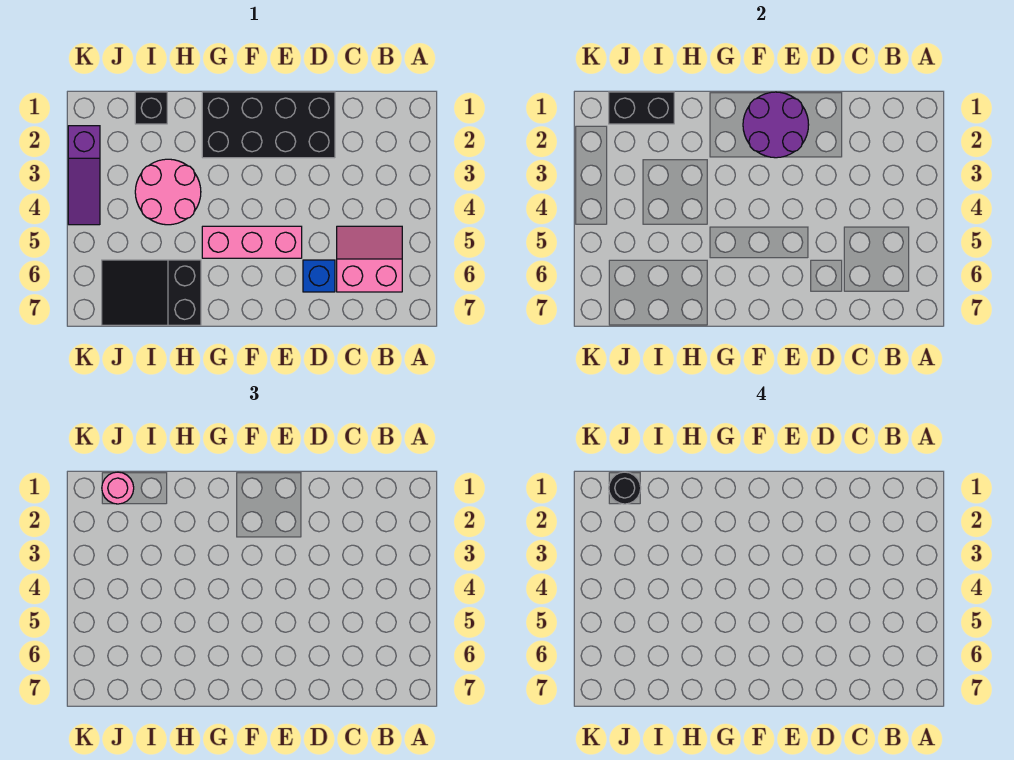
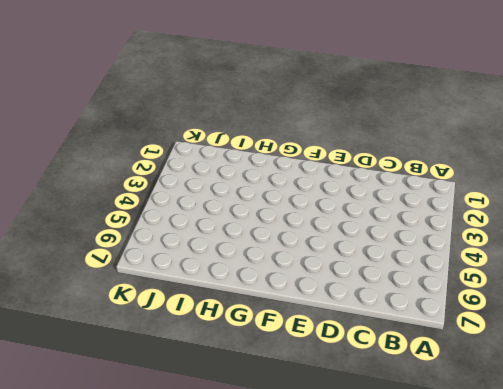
none -> pink slope B5:C6 level 1 top 6
none -> black brick D1:G2 level 1
none -> blue brick D6 level 1

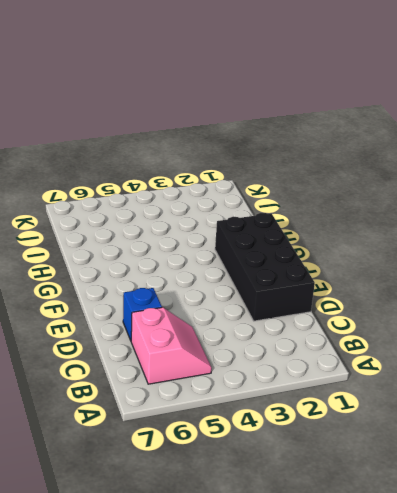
none -> pink brick E5:G5 level 1
none -> pink round brick H3:I4 level 1
none -> black slope H6:J7 level 1 top H

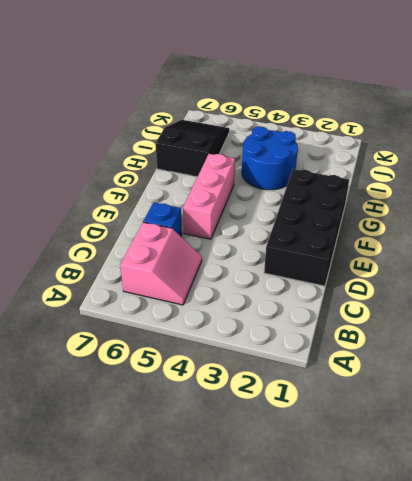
blue round brick H3:I4 level 1 -> pink round brick H3:I4 level 1
none -> black brick I1 level 1
none -> purple slope K2:K4 level 1 top 2
none -> purple round brick E1:F2 level 2

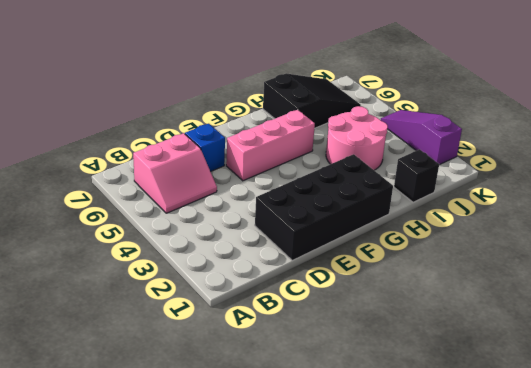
none -> purple round brick E1:F2 level 2
none -> black brick I1:J1 level 2
none -> pink round brick J1 level 3

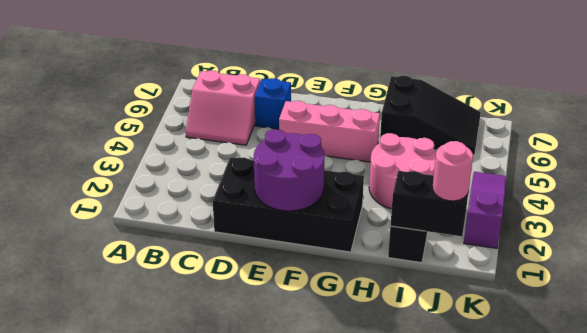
none -> black round brick J1 level 4

